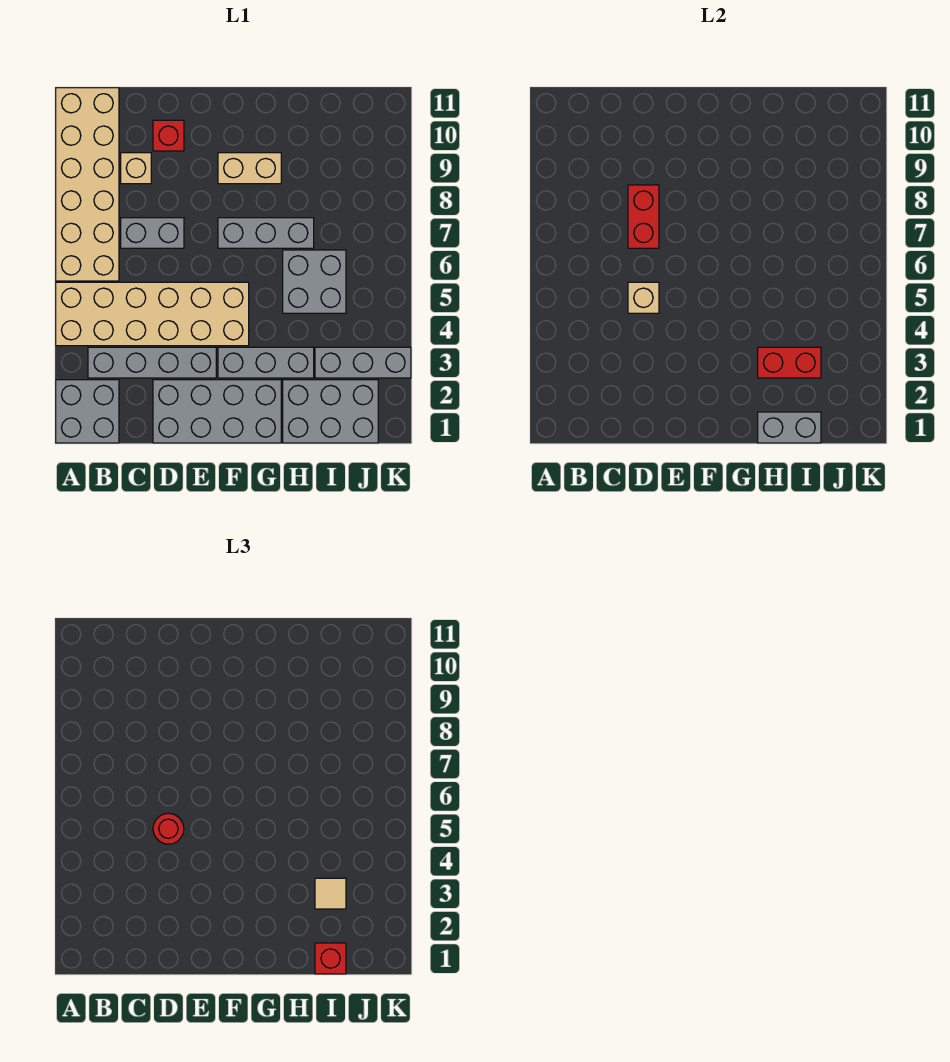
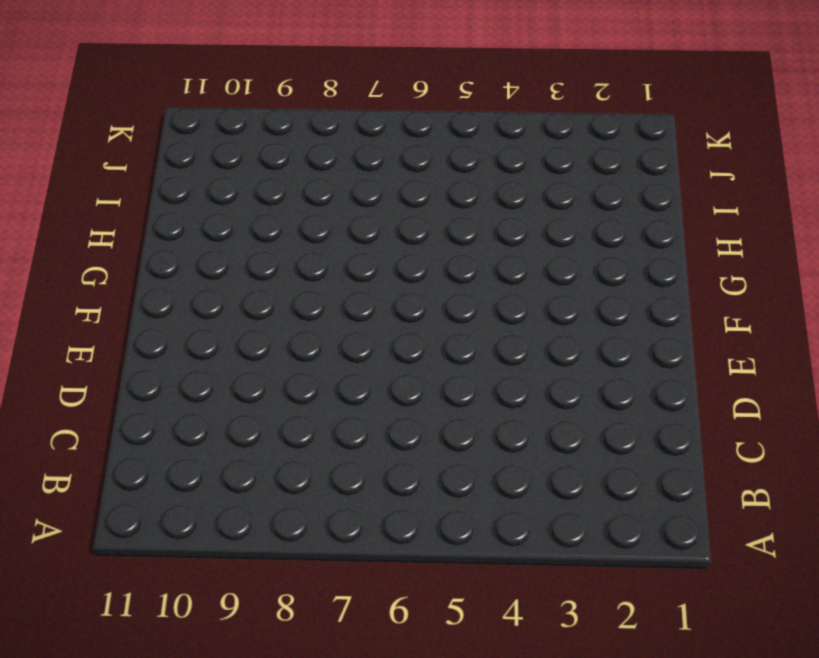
none -> grey brick A1:B2 level 1
none -> tan brick A4:F5 level 1
none -> tan brick A6:B11 level 1

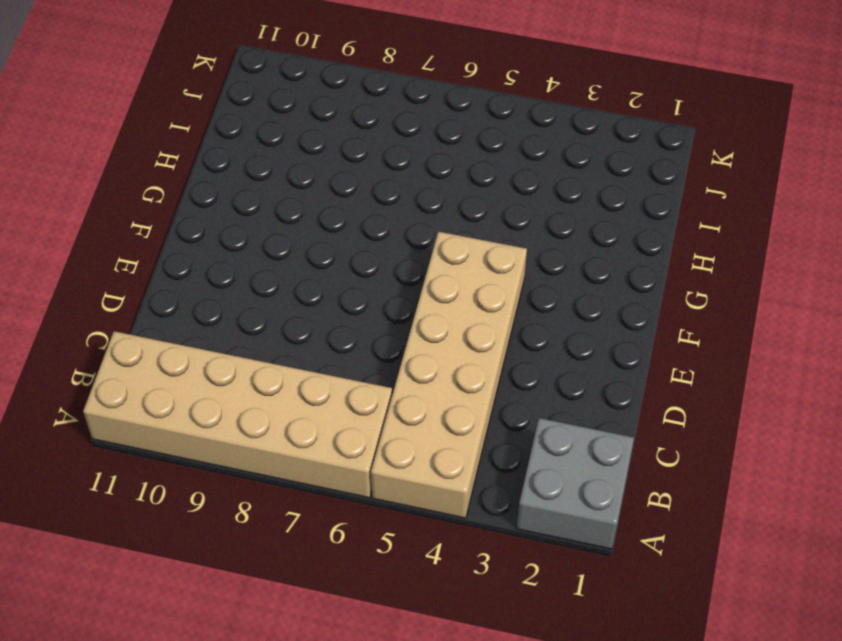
none -> grey brick B3:E3 level 1
none -> grey brick C7:D7 level 1
none -> tan brick C9 level 1

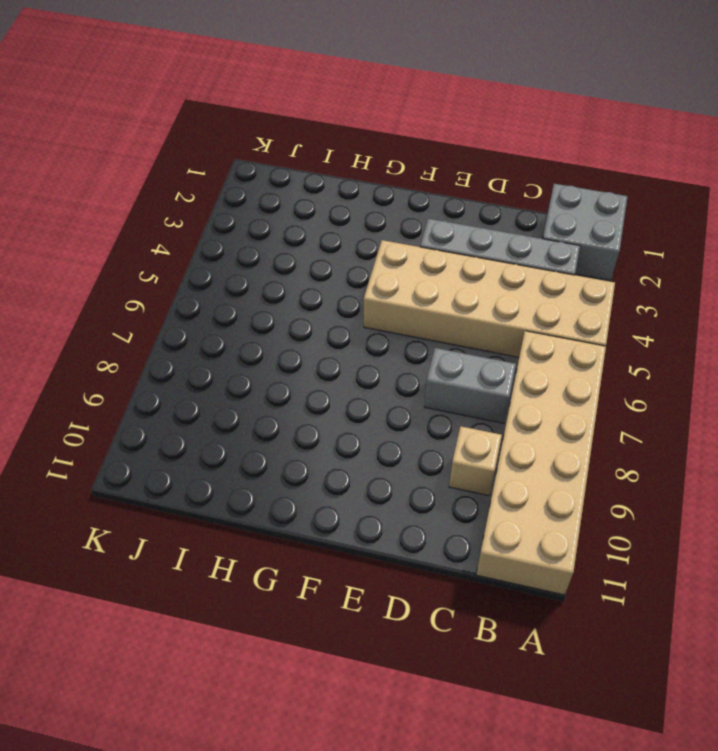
none -> grey brick D1:G2 level 1
none -> red brick D10 level 1
none -> grey brick F3:H3 level 1

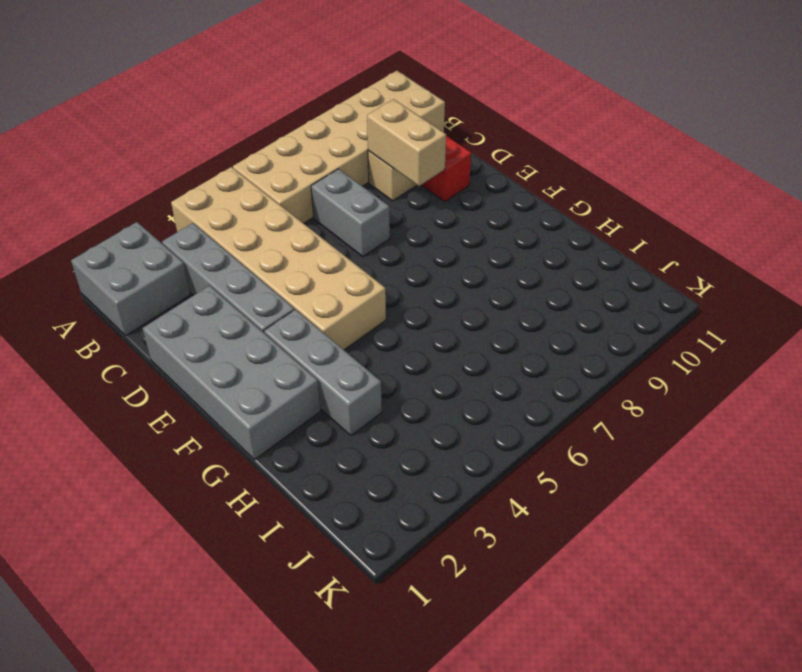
tan brick C9:D9 level 2 -> tan brick F9:G9 level 1
none -> grey brick F7:H7 level 1
none -> grey brick H1:J2 level 1
none -> grey brick H5:I6 level 1

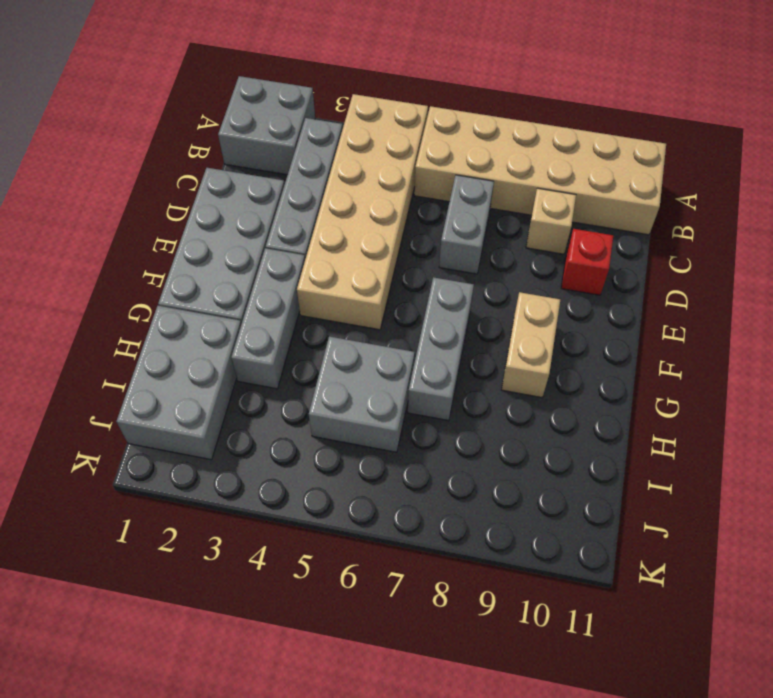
none -> grey brick I3:K3 level 1
none -> tan brick D5 level 2
none -> red brick D7:D8 level 2

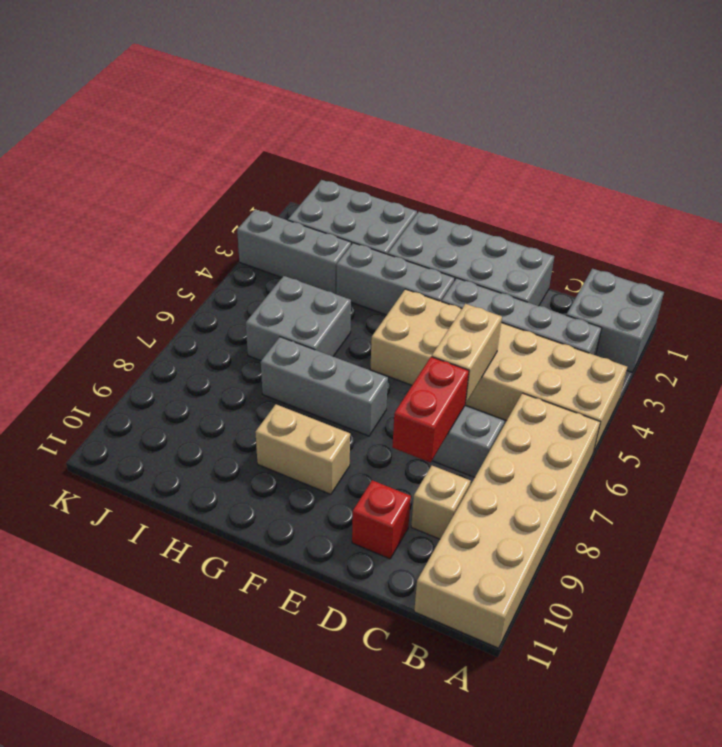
tan brick D5:D6 level 2 -> tan brick D5 level 2
none -> grey brick H1:I1 level 2
none -> red brick H3:I3 level 2
none -> red round brick D5 level 3

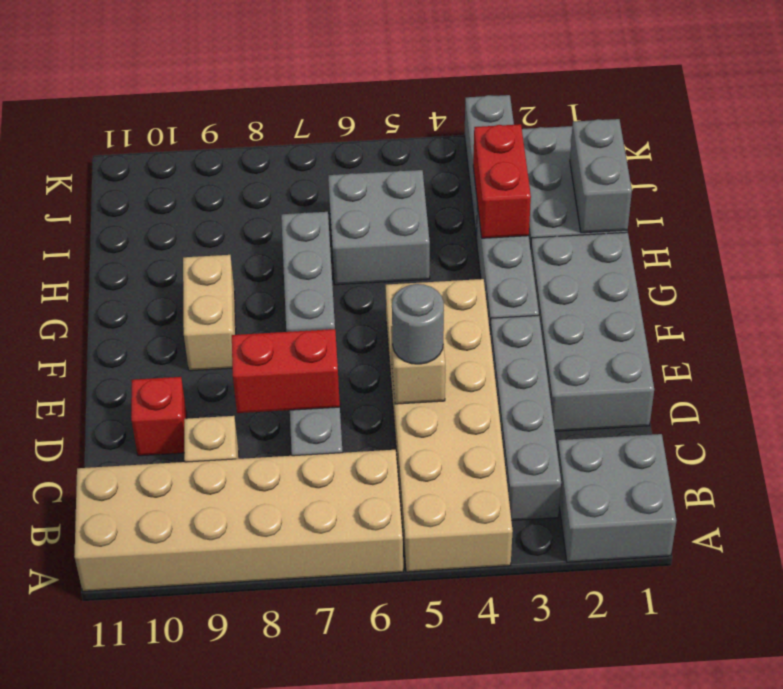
grey round brick D5 level 3 -> red round brick D5 level 3
none -> red brick I1 level 3
none -> tan tile I3 level 3

